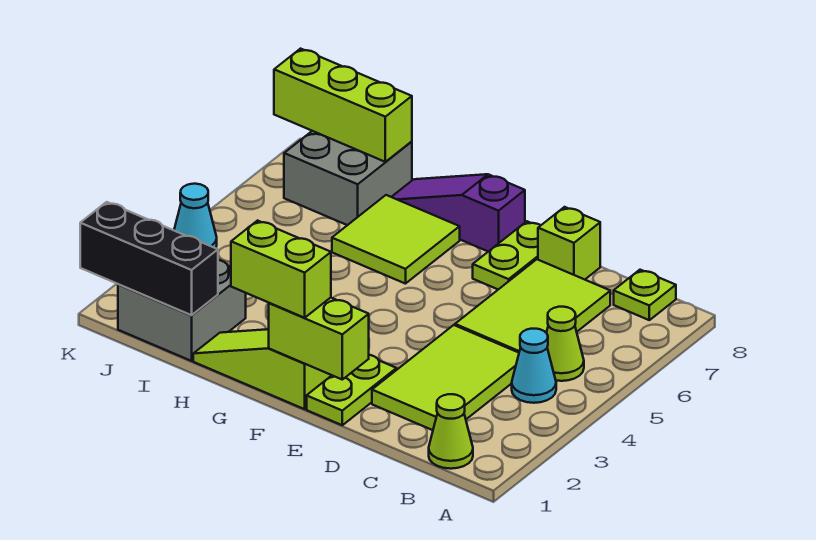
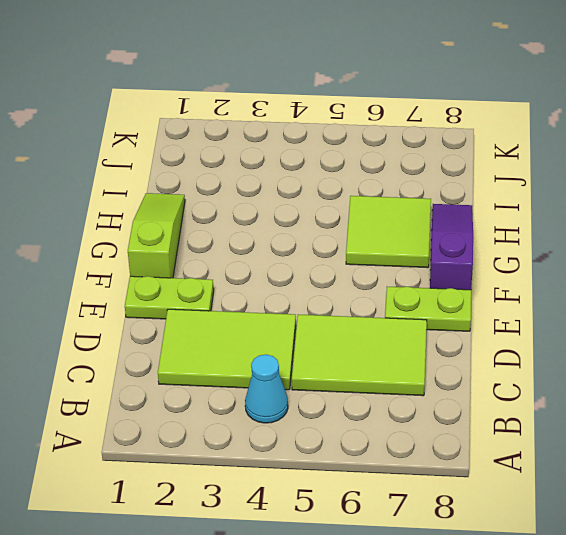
none -> lime cone B1 level 1
none -> lime cone B5 level 1
none -> lime plate B8 level 1

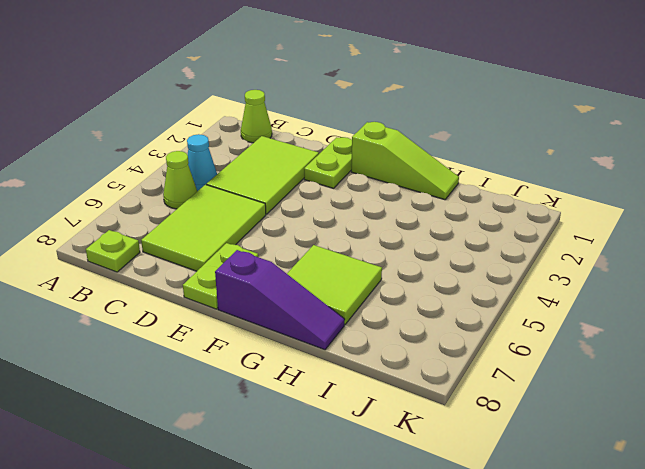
none -> lime brick D8 level 1
none -> grey brick I1:J2 level 1
none -> grey brick I7:J8 level 1

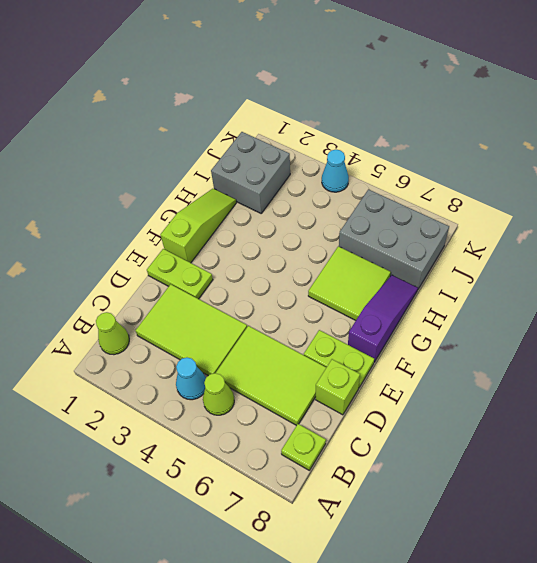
grey brick I6:J8 level 1 -> grey brick I7:J8 level 1
none -> lime brick E1:F1 level 2
none -> black brick I1:K1 level 2
none -> lime brick I8:K8 level 2

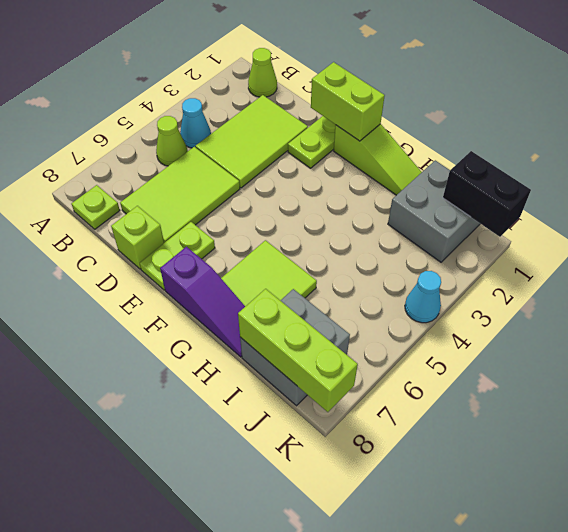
black brick J1:K1 level 2 -> black brick I1:K1 level 2
none -> lime brick F1:G1 level 3

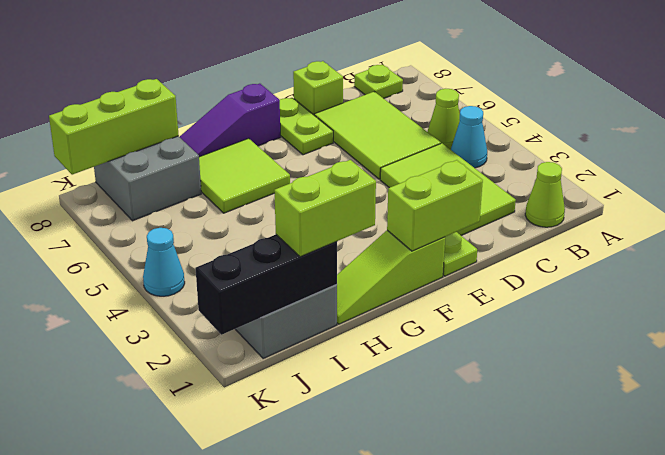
lime brick H1:I1 level 3 -> lime brick F1:G1 level 3

